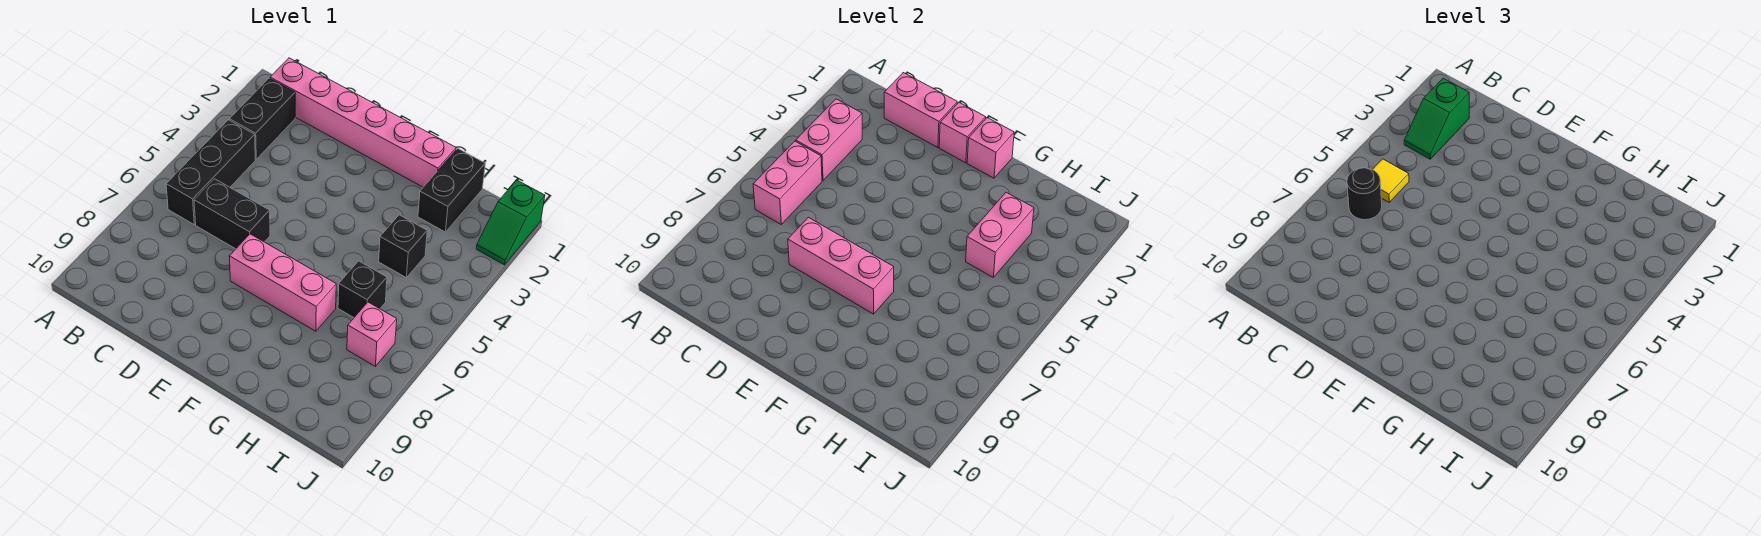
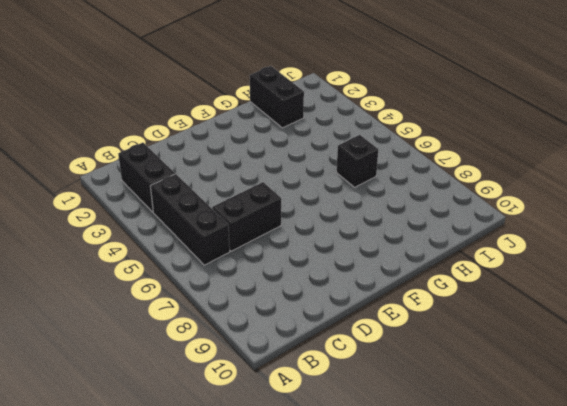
none -> pink brick B1:G1 level 1
none -> pink brick E7:G7 level 1
none -> black brick H4 level 1

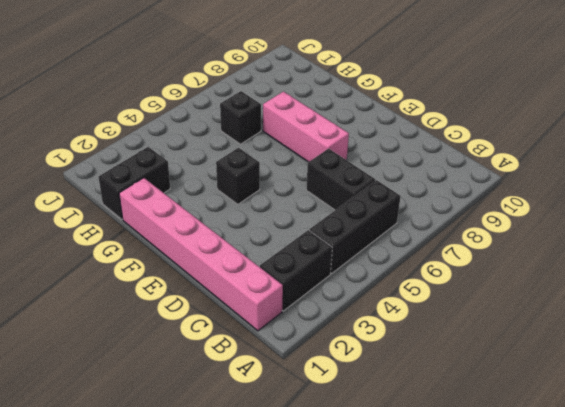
black brick F4 level 1 -> black brick H4 level 1
none -> pink brick I7 level 1
none -> green slope J1:J2 level 1 top 1
none -> pink brick B3:B4 level 2

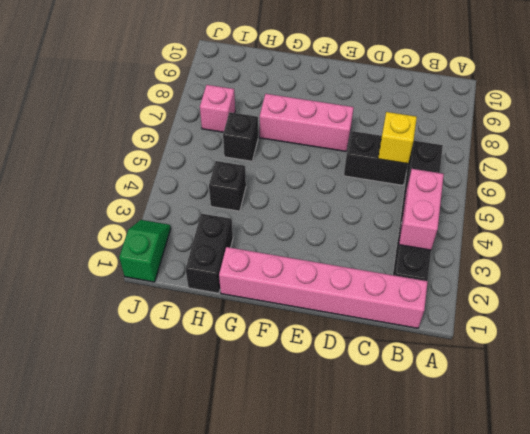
yellow brick C6 level 2 -> none
none -> pink brick B5:B6 level 2
none -> pink brick C1:D1 level 2
none -> pink brick D7:F7 level 2

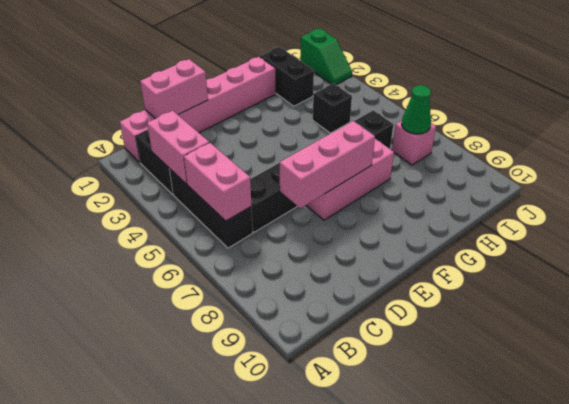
green cone I7 level 2 -> none
none -> pink brick E1 level 2
none -> pink brick F1 level 2
none -> pink brick H3:H4 level 2

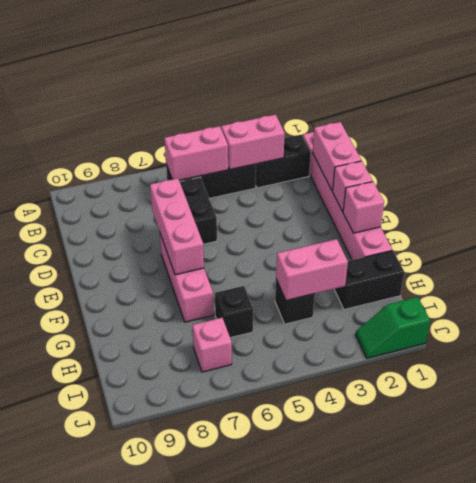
none -> green slope B2:B3 level 3 top 2
none -> yellow tile B5 level 3
none -> black round brick B6 level 3

